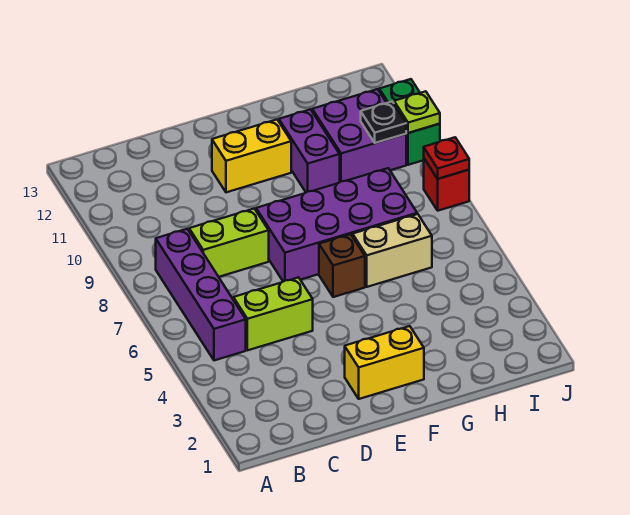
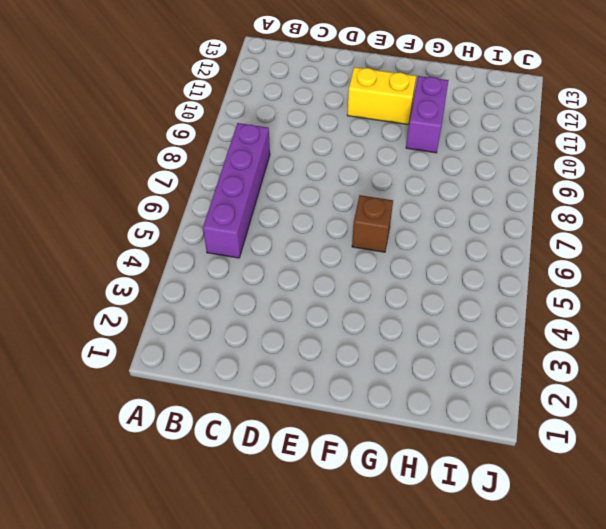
none -> lime brick C5:D5 level 1
none -> lime brick C8:D8 level 1
none -> yellow brick E2:F2 level 1

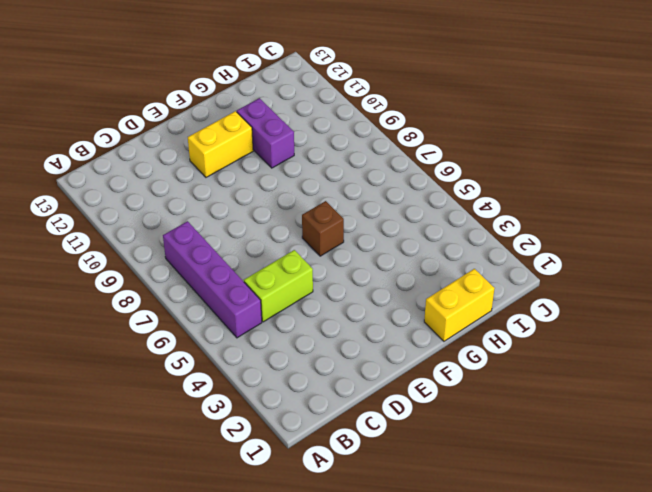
yellow brick G1:H1 level 1 -> yellow brick E2:F2 level 1
none -> lime brick C8:D8 level 1
none -> purple brick E7:H8 level 1
none -> tan brick G6:H6 level 1

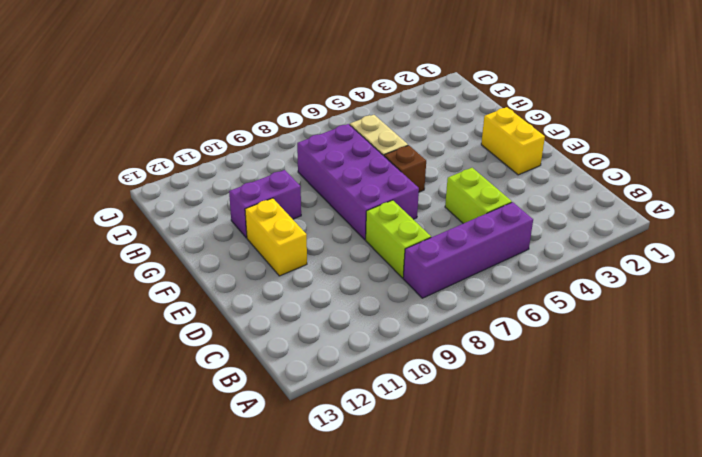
none -> purple brick H10:I11 level 1
none -> red brick J8 level 1
none -> green brick J10:J11 level 1

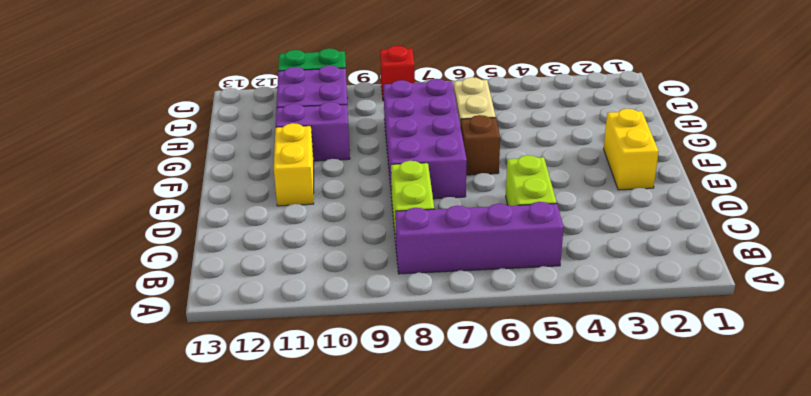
none -> black plate I10 level 2
none -> red plate J8 level 2
none -> lime plate J10 level 2

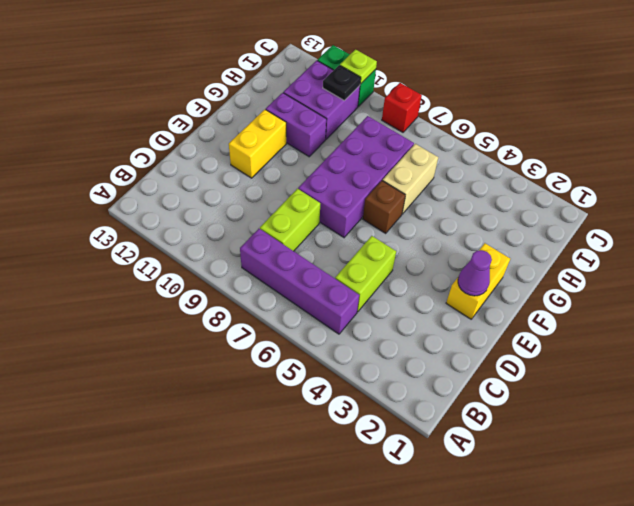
purple cone E2 level 2 -> none
none -> red plate J8 level 2

